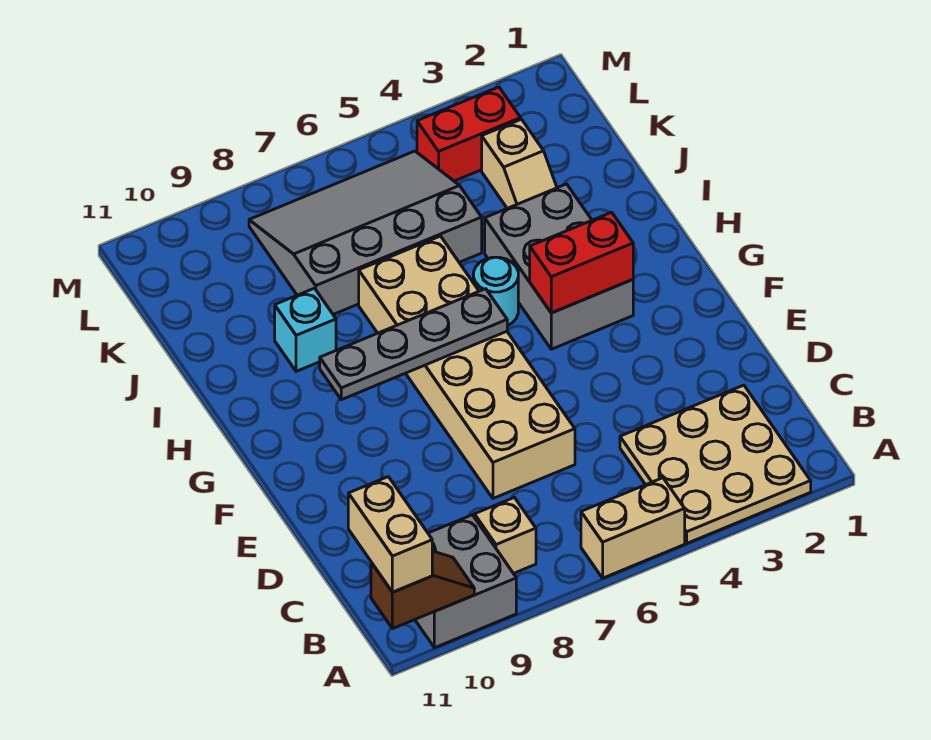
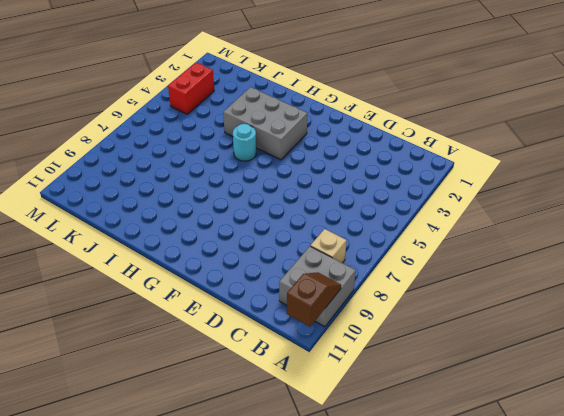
none -> tan plate A2:C4 level 1
none -> tan brick A5:A6 level 1
none -> tan brick D6:I7 level 1

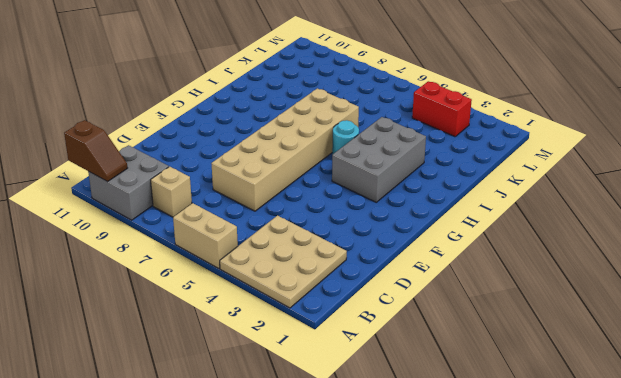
none -> cyan brick I9 level 1
none -> tan slope J3:K3 level 1 top K
none -> grey slope J5:L8 level 1 top J

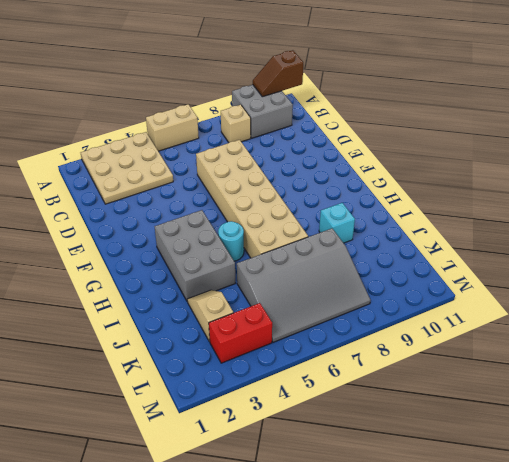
none -> red brick G3:G4 level 2
none -> grey plate G6:G9 level 2
none -> tan brick A11:B11 level 3

